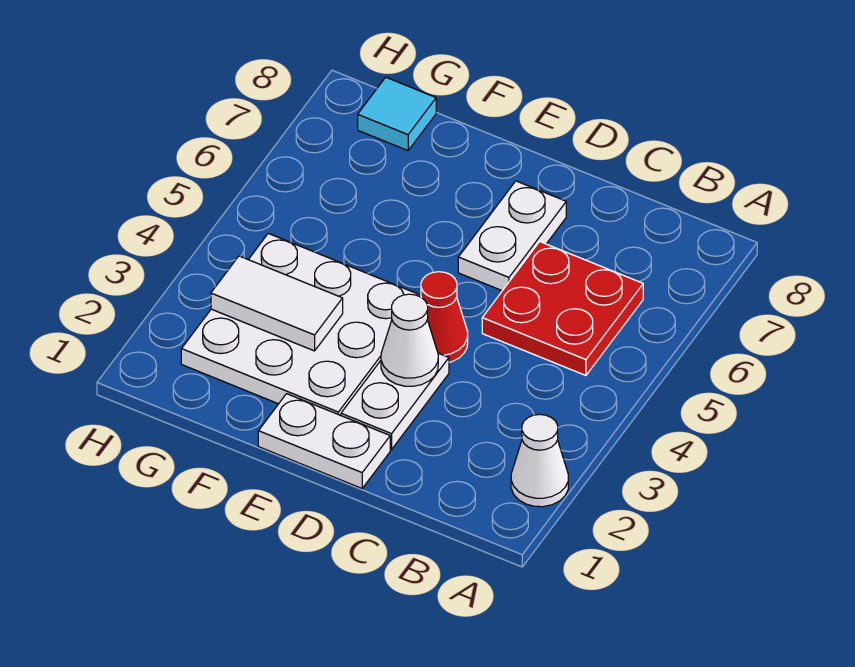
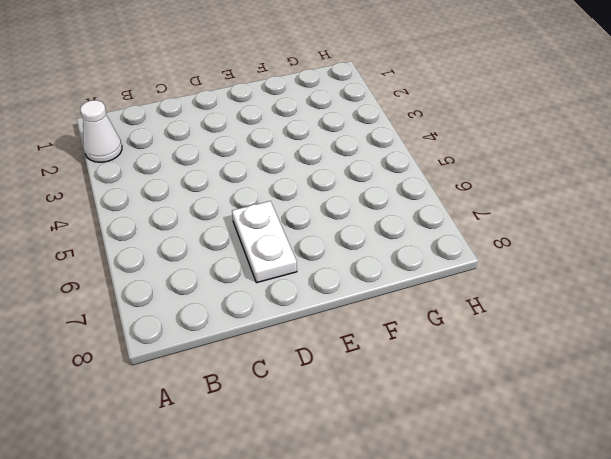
none -> red plate B5:C6 level 1
none -> white plate D1:E1 level 1

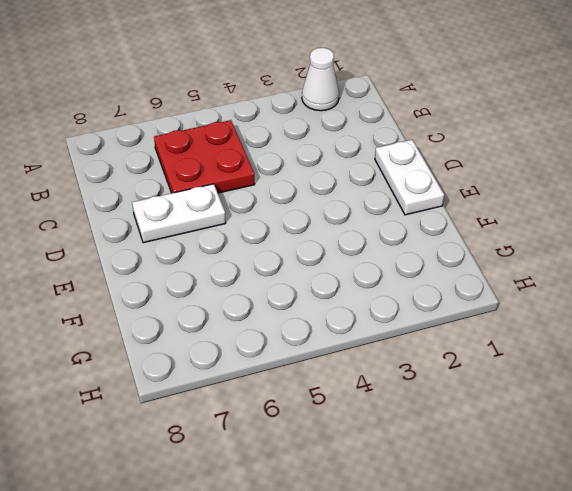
none -> white plate D2:D3 level 1
none -> red cone D4 level 1

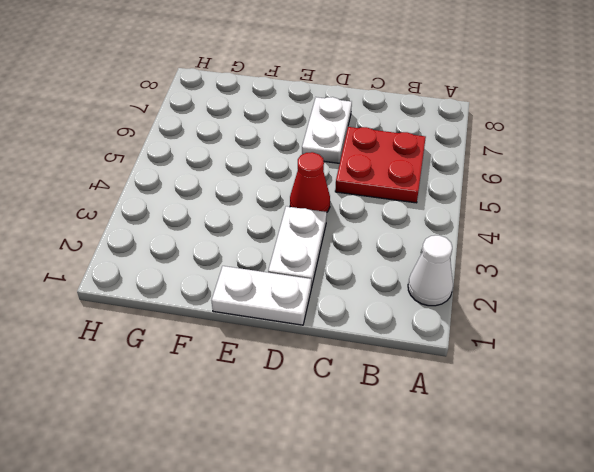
none -> white plate E2:G4 level 1
none -> cyan tile G8 level 1

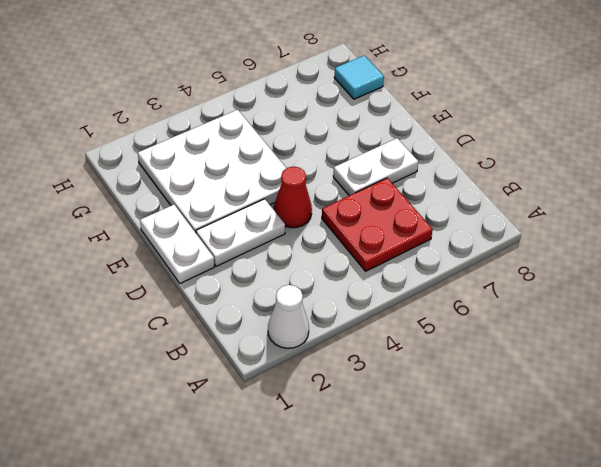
none -> white cone D3 level 2
none -> white tile F3:G3 level 2

